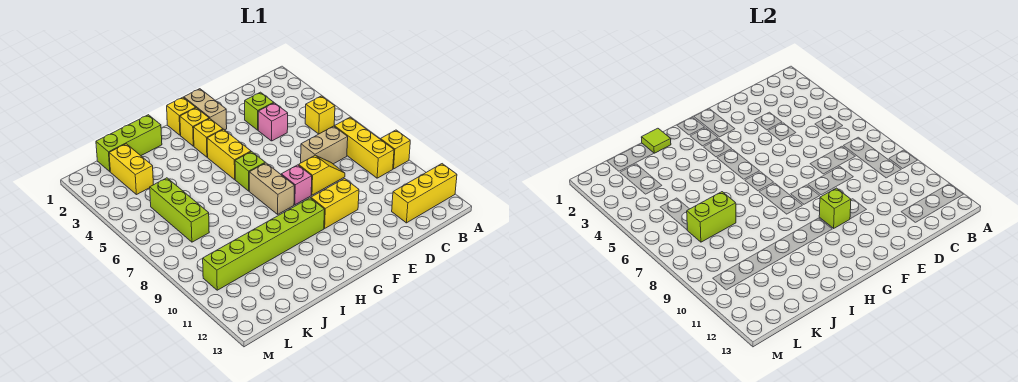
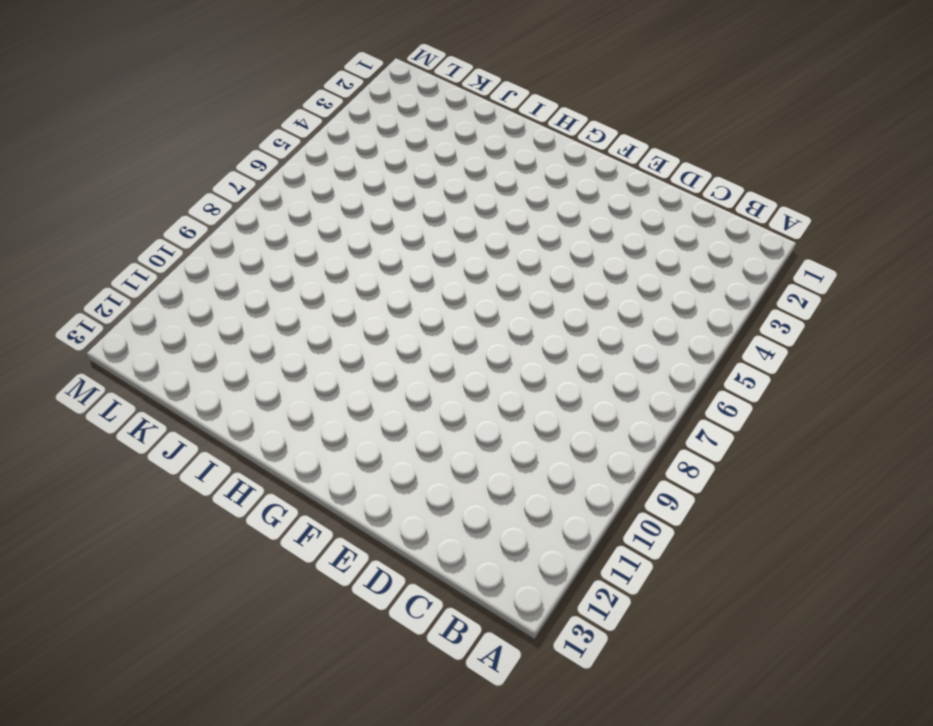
none -> yellow brick A9 level 1
none -> yellow brick A12:C12 level 1
none -> yellow brick B5 level 1

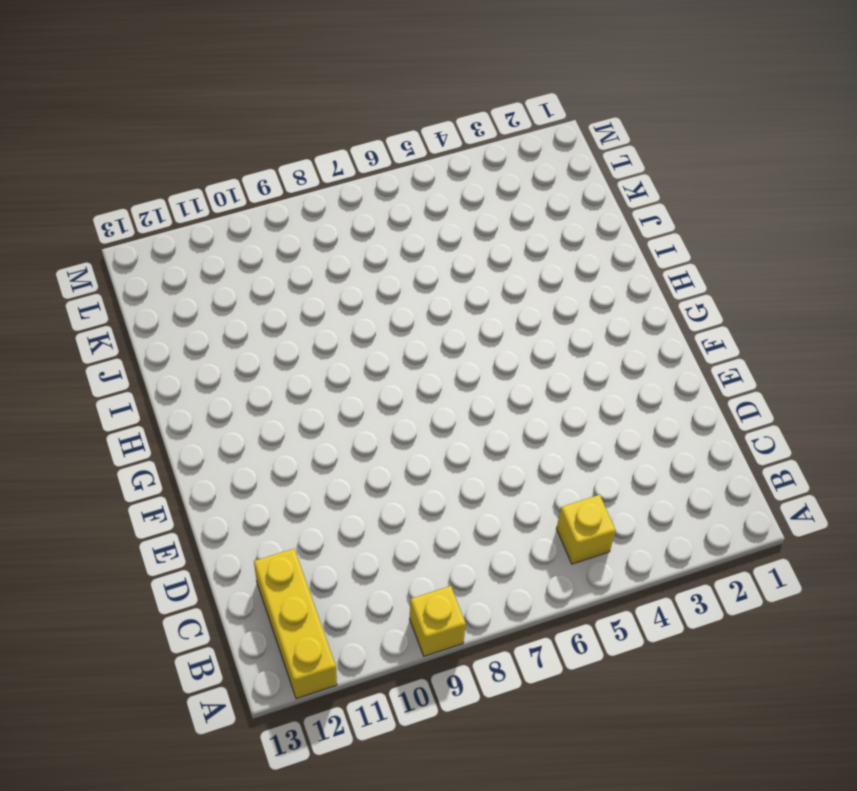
none -> yellow brick B7:B9 level 1
none -> tan brick C7:D7 level 1
none -> lime brick D3 level 1

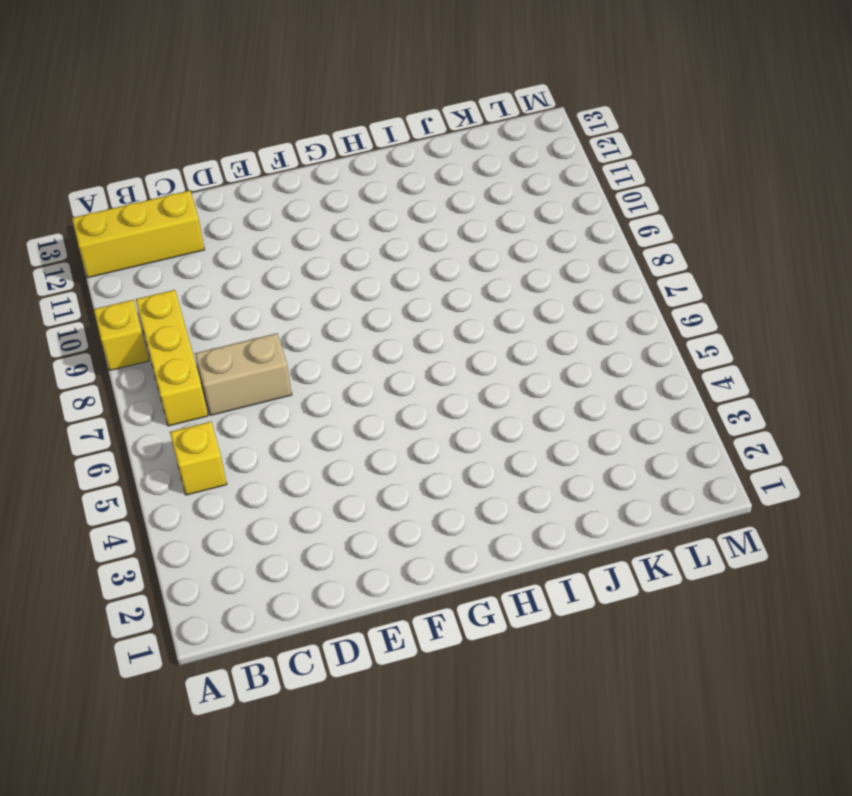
none -> lime brick D3 level 1
none -> pink brick D4 level 1
none -> yellow slope D8:E8 level 1 top E

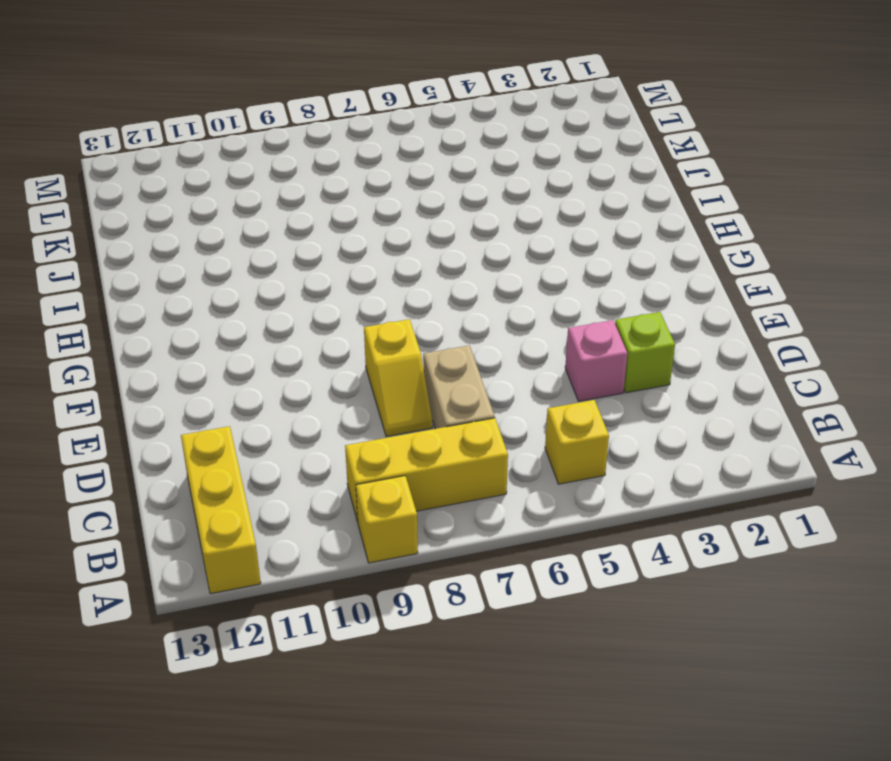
none -> yellow brick E10:F10 level 1
none -> tan brick F1:F2 level 1
none -> pink brick F8 level 1

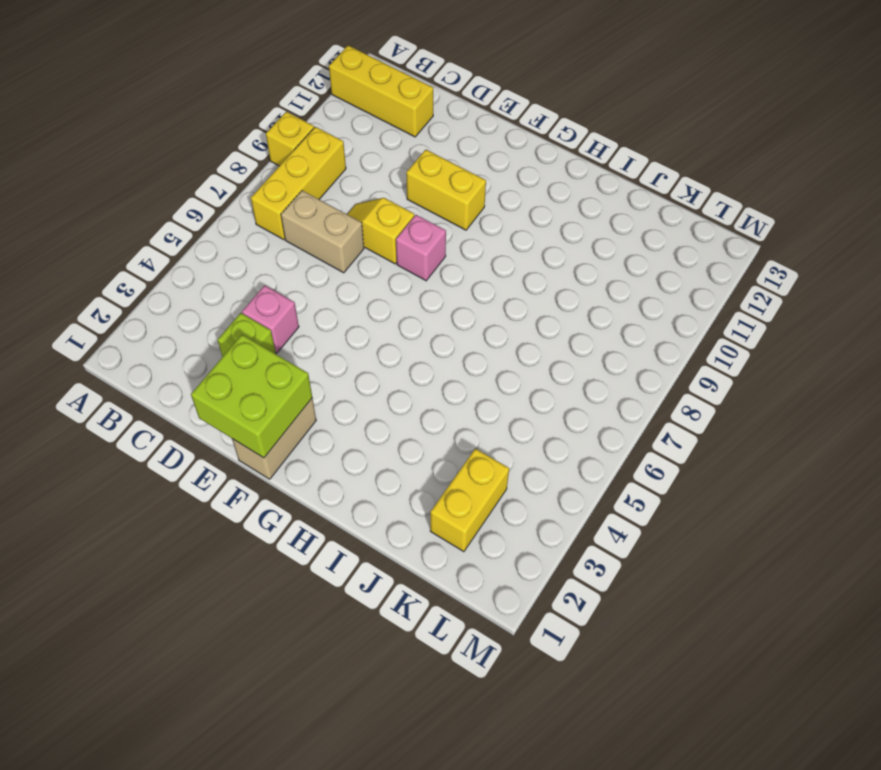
lime brick E1:F2 level 2 -> none
none -> yellow brick B5 level 1
none -> yellow brick G1 level 1
none -> yellow brick G2 level 1

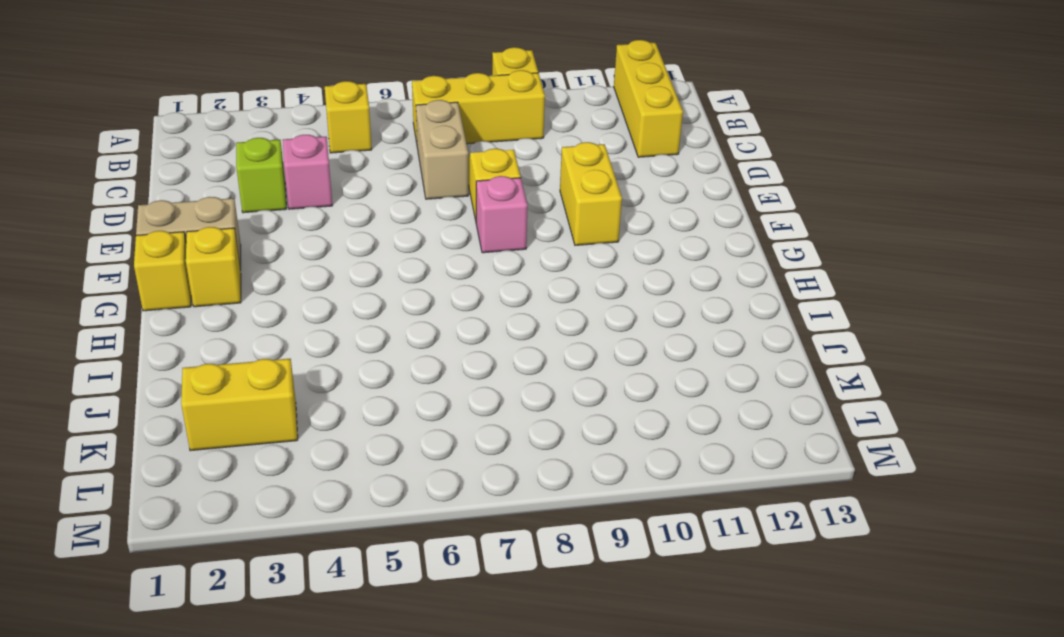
none -> yellow brick G3 level 1
none -> yellow brick G4:G5 level 1
none -> lime brick G6 level 1

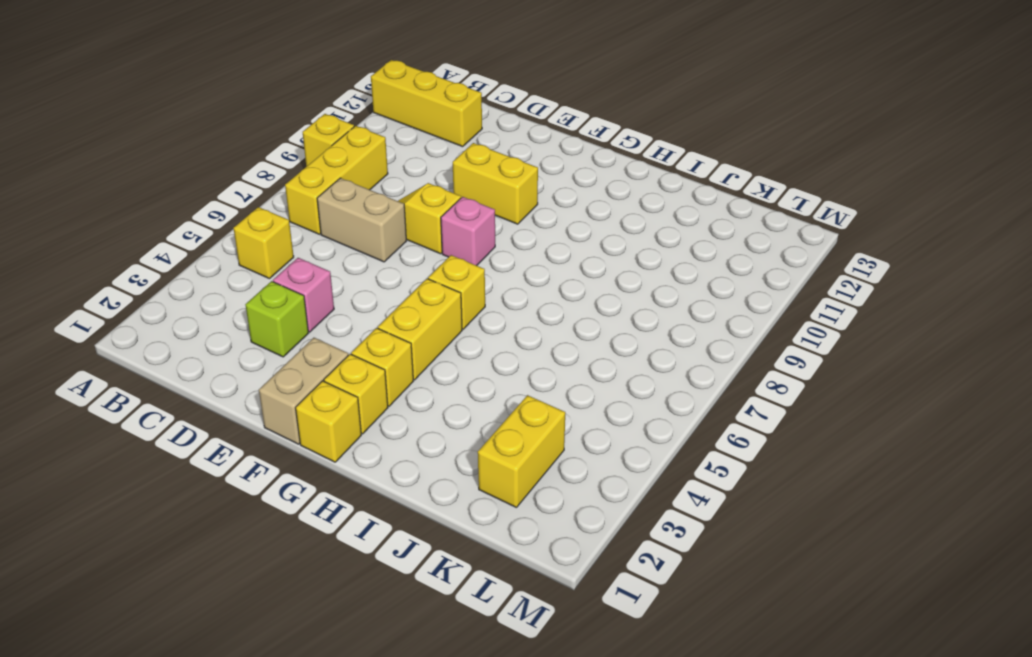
yellow brick G6 level 1 -> lime brick G6 level 1
none -> tan brick G7:G8 level 1
none -> lime brick G10:L10 level 1
none -> lime brick I1:K1 level 1

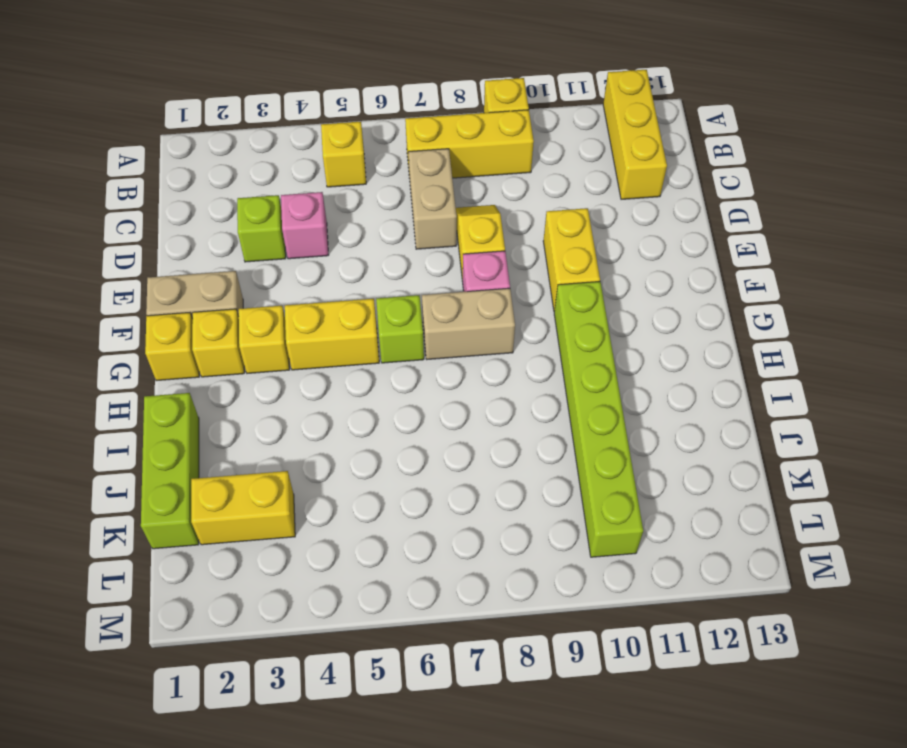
none -> lime brick K5:K7 level 1
none -> lime brick F10 level 2
none -> lime tile I1 level 2

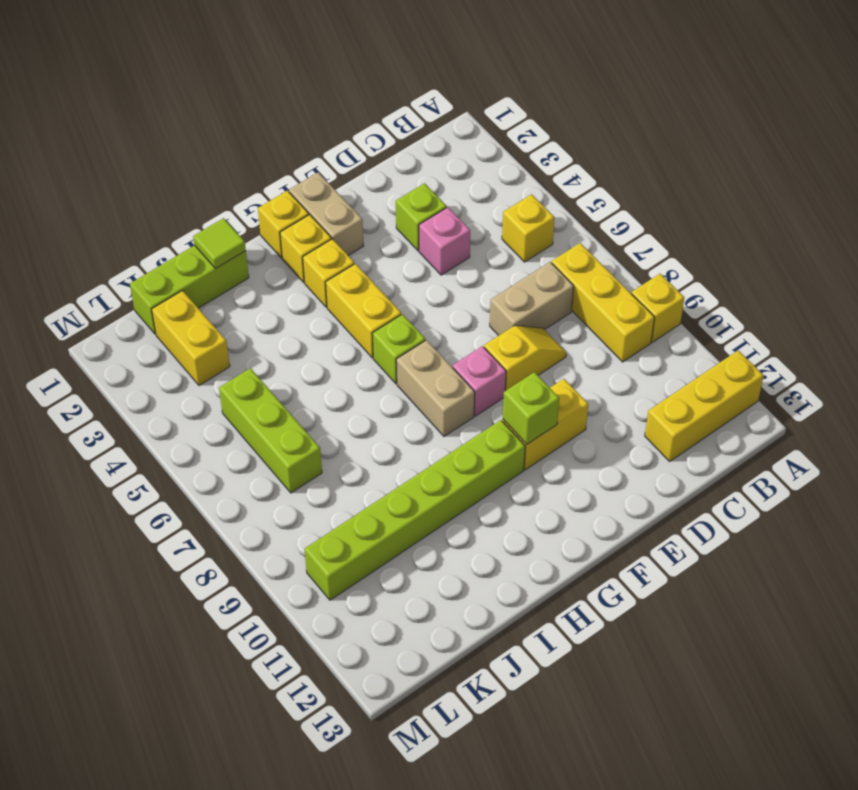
none -> lime brick J7:K7 level 2

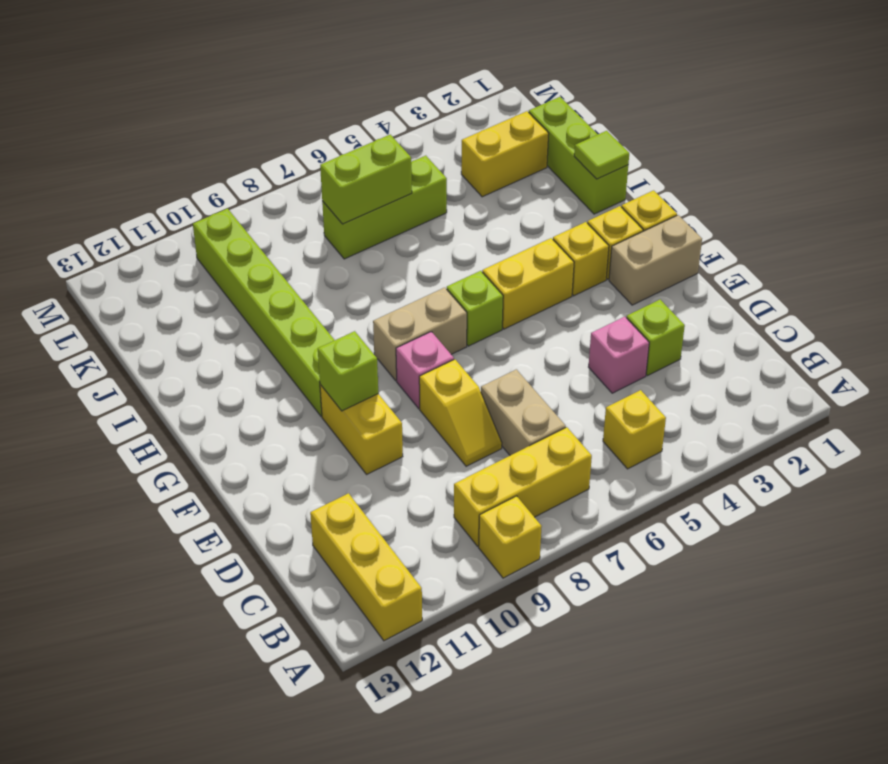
lime brick K6:K7 level 2 -> lime brick J7:K7 level 2

